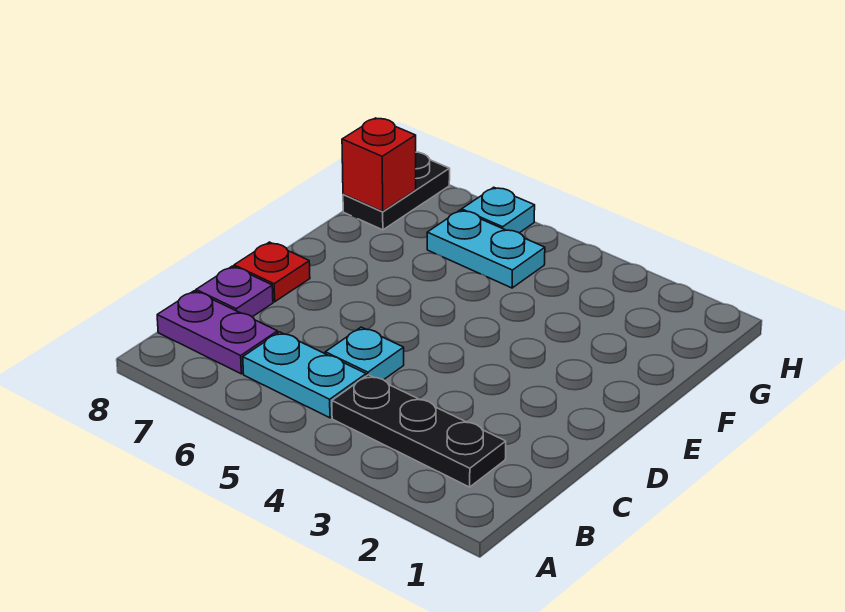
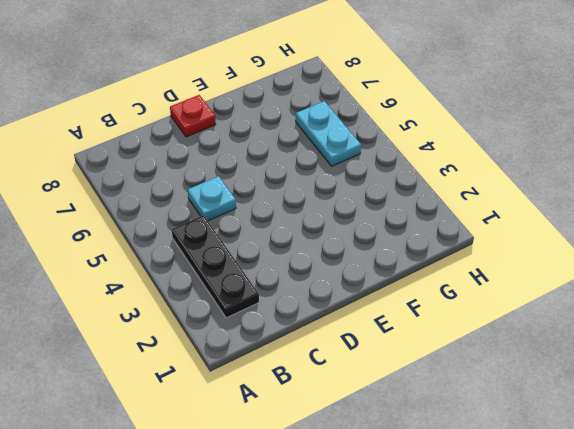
none -> cyan plate B5:B6 level 1
none -> purple plate B7:B8 level 1

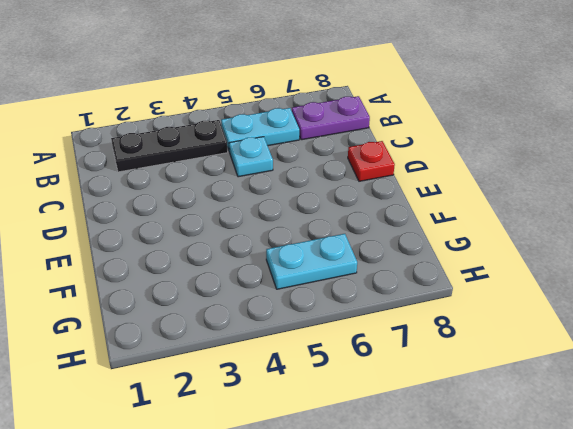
none -> purple plate C8 level 1
none -> black plate G8:H8 level 1

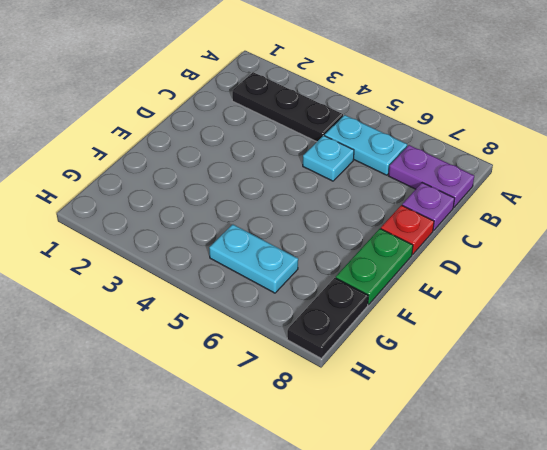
green plate E8:F8 level 1 -> none
none -> cyan plate H6 level 1
none -> red brick G8 level 2

